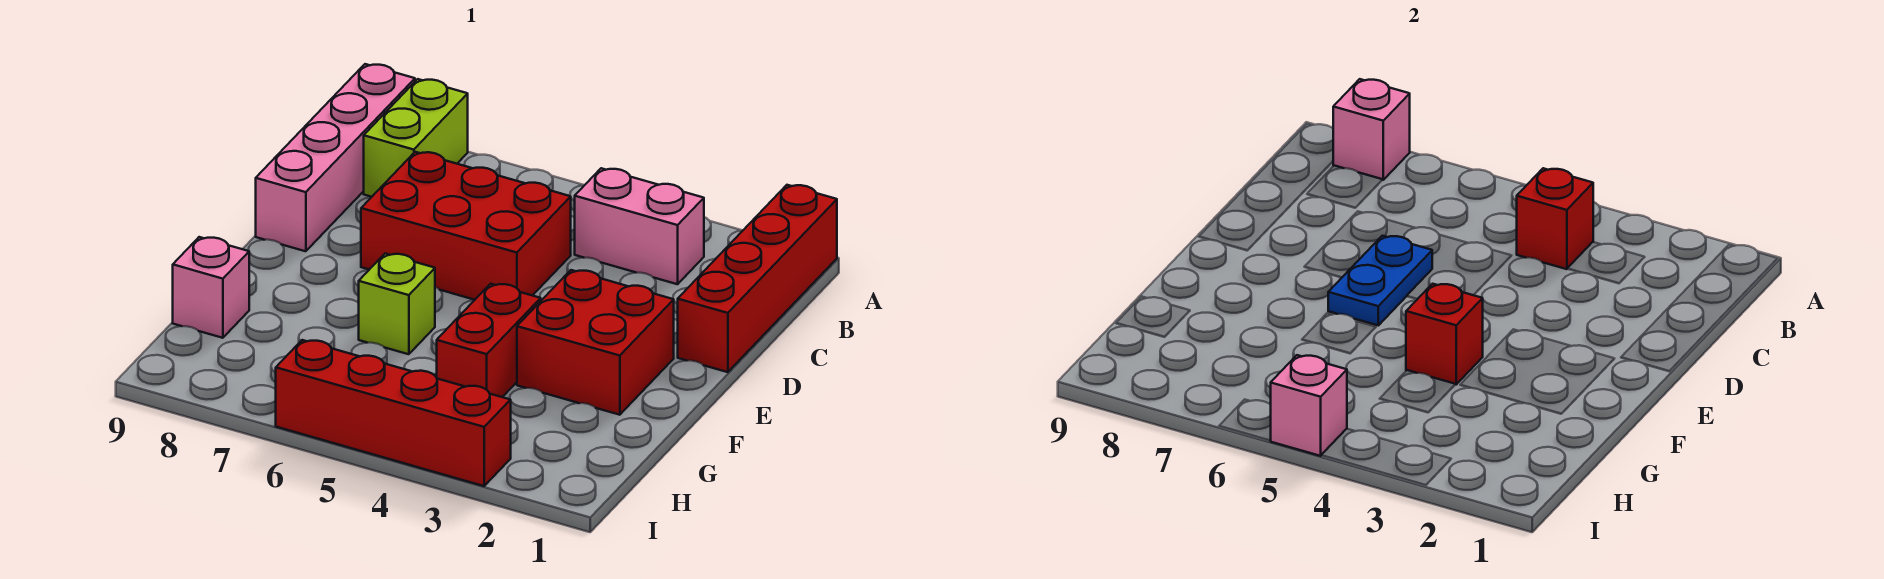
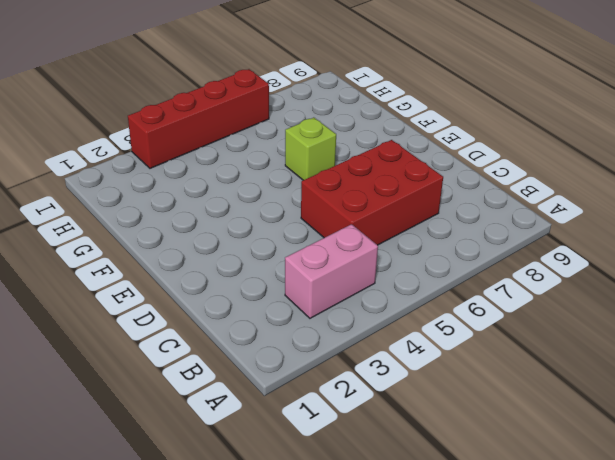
none -> red brick A1:D1 level 1
none -> lime brick A8:B8 level 1
none -> pink brick A9:D9 level 1

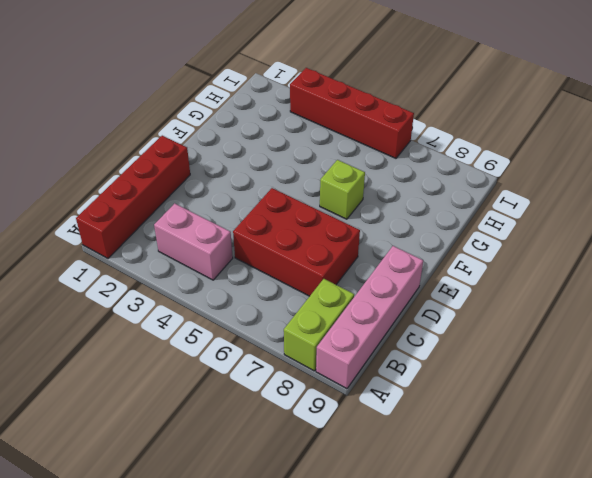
none -> red brick E2:F3 level 1
none -> red brick F4:G4 level 1
none -> pink brick G9 level 1

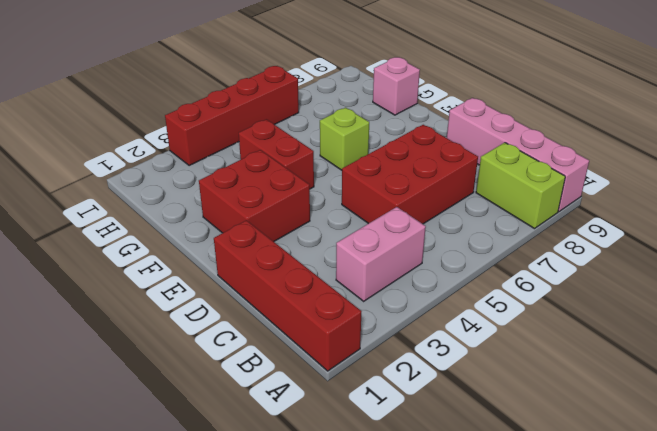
none -> pink brick A8 level 2
none -> red brick B4 level 2
none -> blue plate D6:E6 level 2

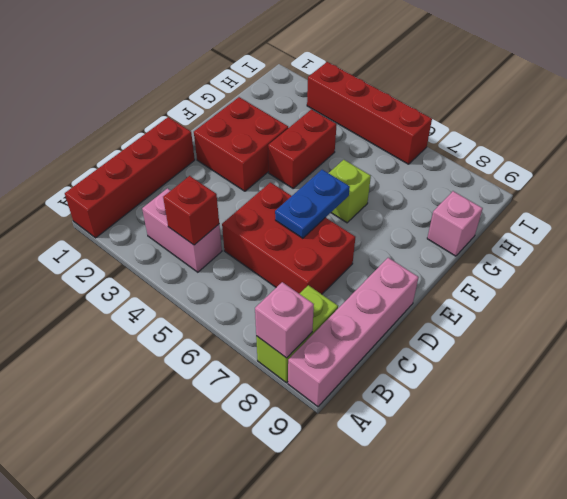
none -> red brick F4 level 2
none -> pink brick I5 level 2

